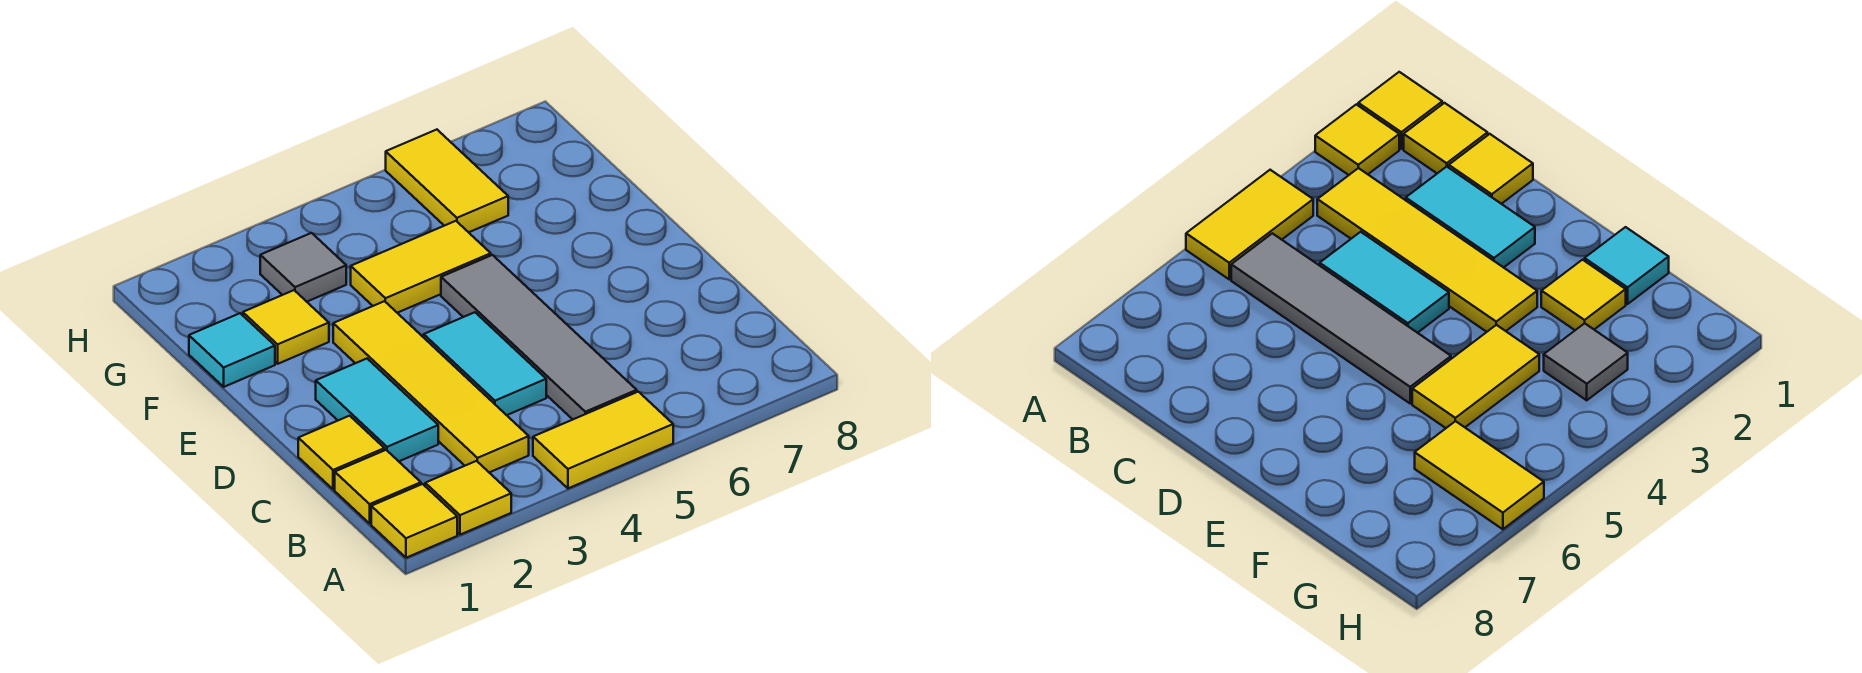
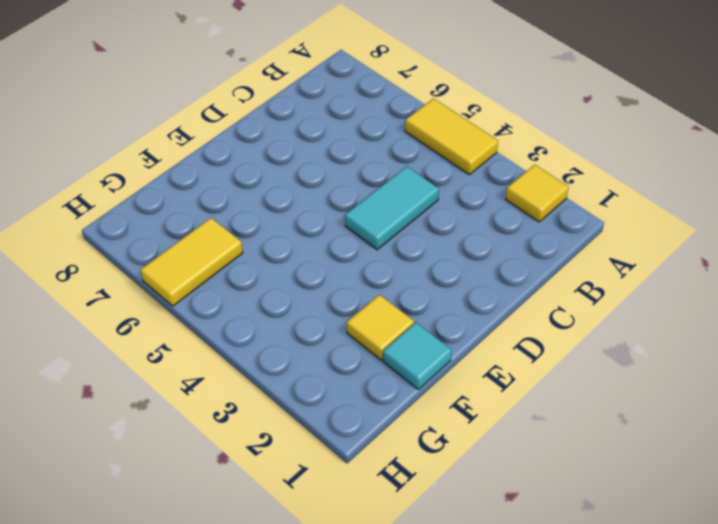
none -> yellow tile A1 level 1
none -> yellow tile B1 level 1
none -> yellow tile B3:E3 level 1

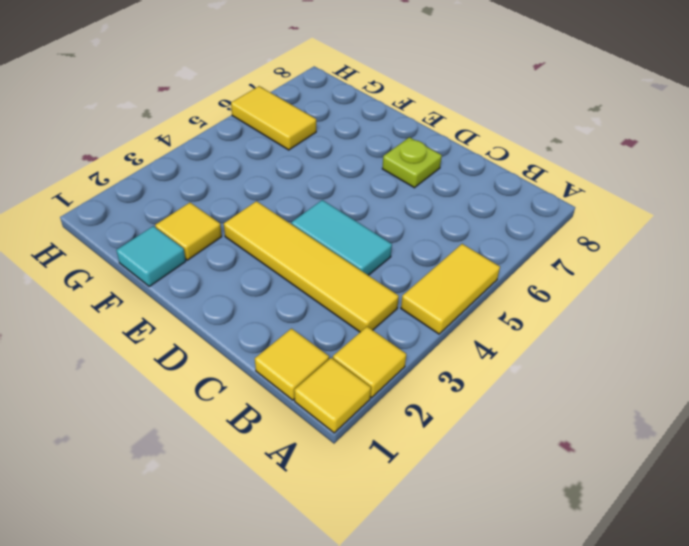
lime plate D7 level 1 -> none
none -> grey tile B5:E5 level 1
none -> yellow tile C1 level 1
none -> cyan tile C2:D2 level 1

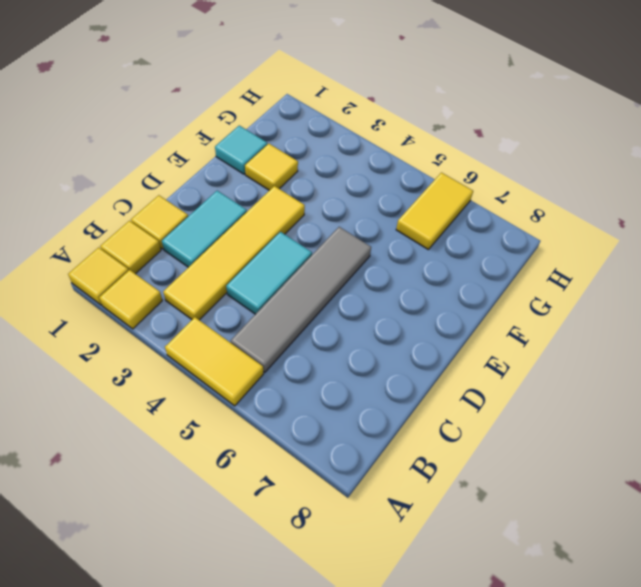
none -> yellow tile F4:F5 level 1
none -> grey tile G3 level 1

